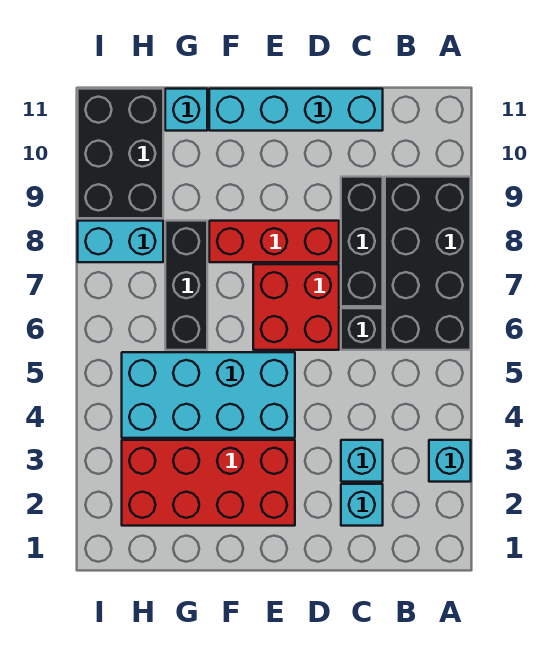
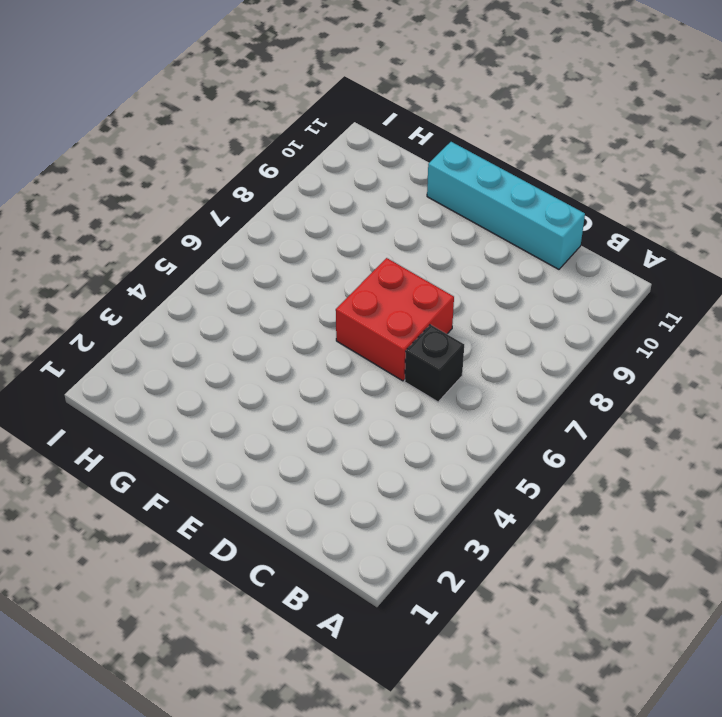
none -> cyan brick A3 level 1
none -> black brick A6:B9 level 1
none -> cyan brick C2 level 1

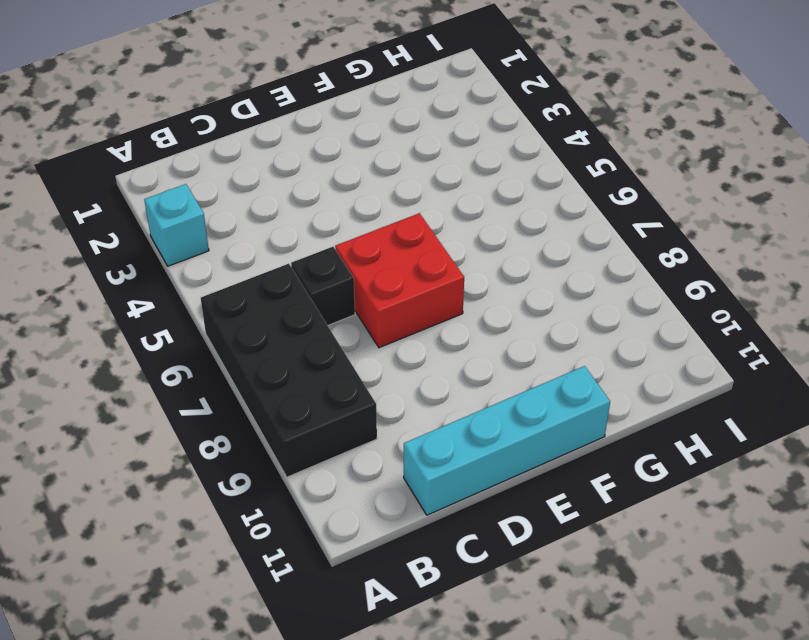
none -> cyan brick C2 level 1
none -> cyan brick C3 level 1
none -> black brick C7:C9 level 1

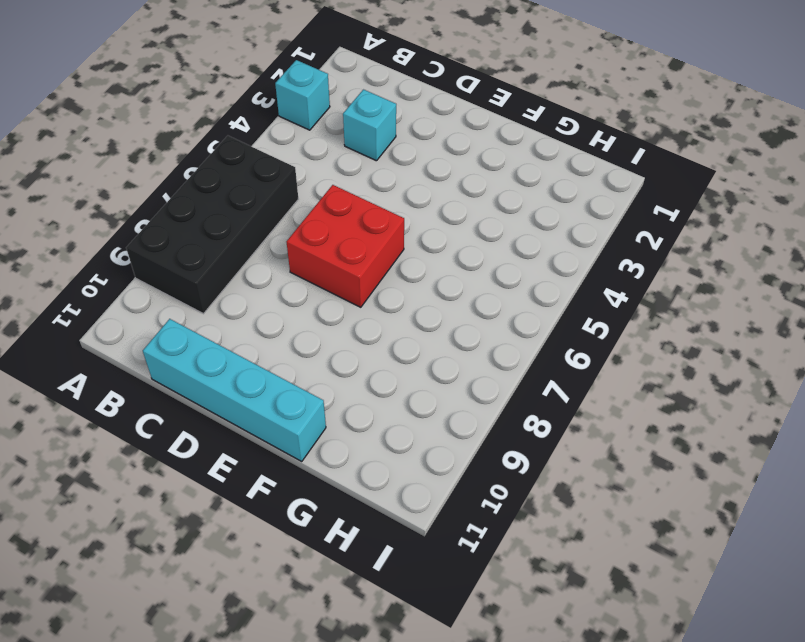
none -> cyan brick C2 level 1
none -> black brick C6 level 1
none -> black brick C7:C9 level 1

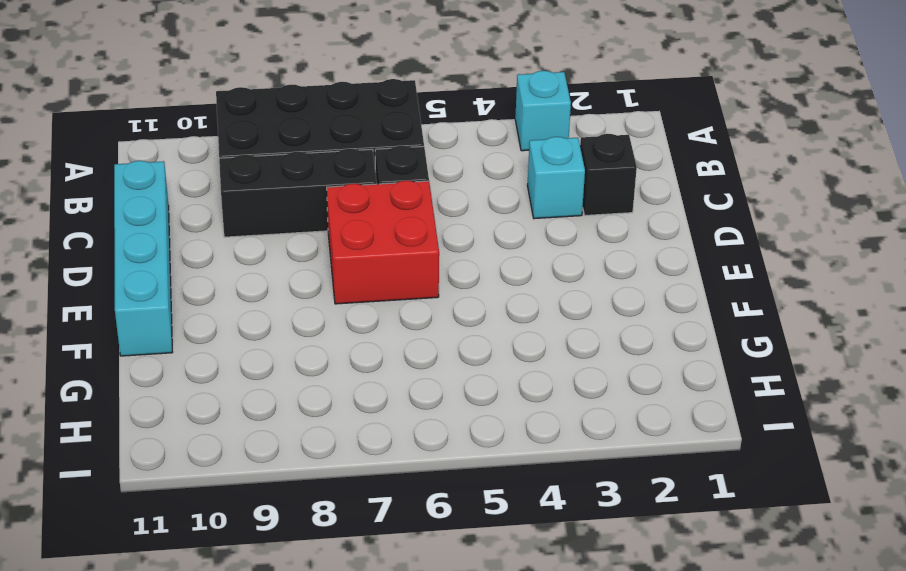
black brick C2 level 1 -> cyan brick C2 level 1
none -> red brick D8:F8 level 1
none -> red brick E2:H3 level 1
none -> cyan brick E4:H5 level 1

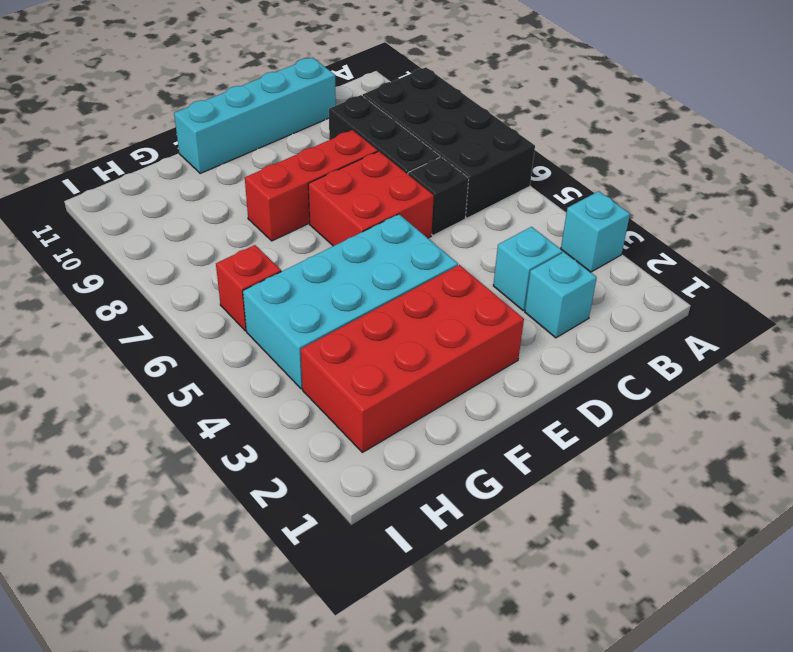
red brick H6 level 1 -> none
none -> black brick G6:G8 level 1
none -> cyan brick G11 level 1
none -> cyan brick H8:I8 level 1

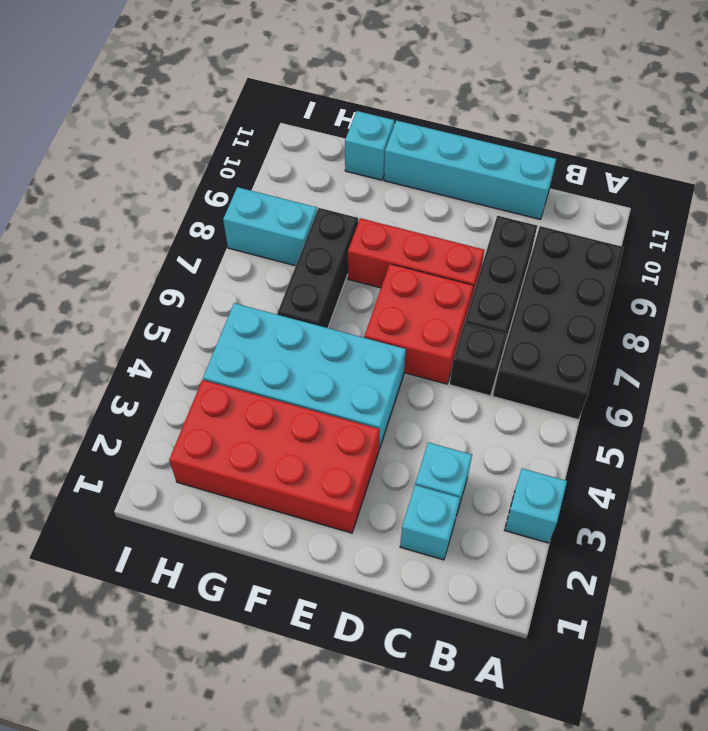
none -> black brick H9:I11 level 1

